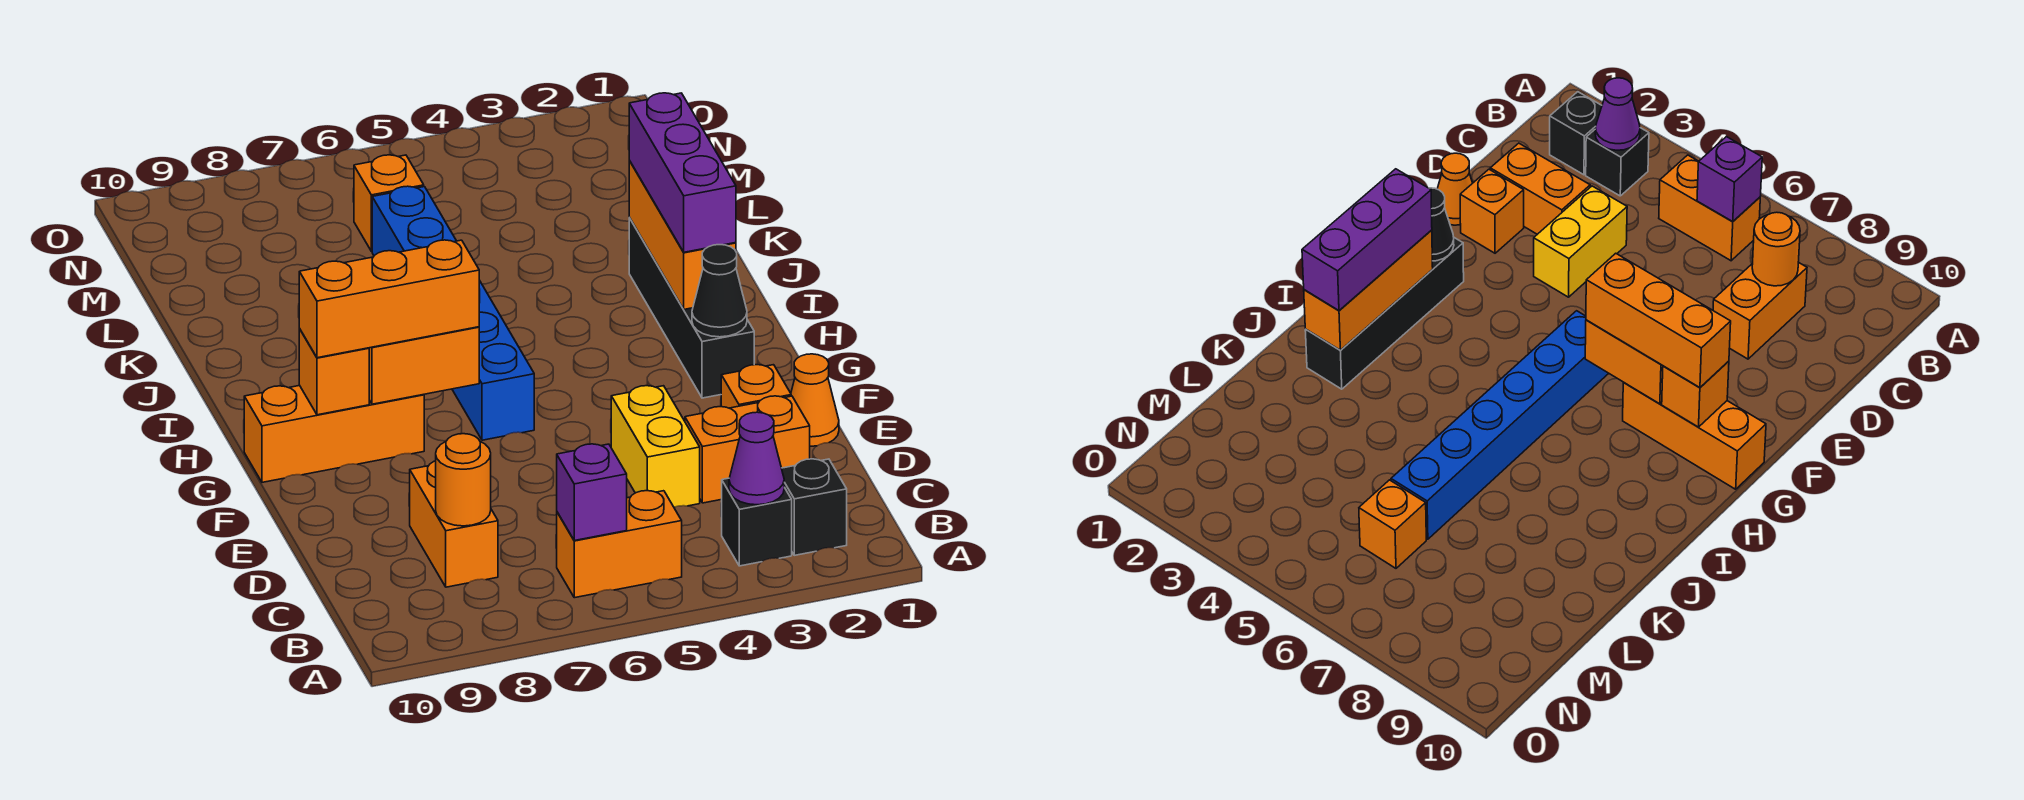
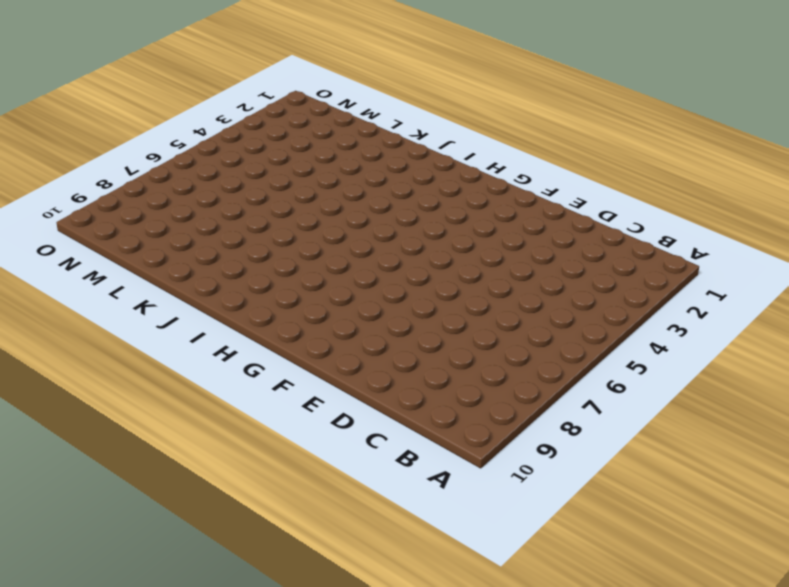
none -> black brick B2 level 1
none -> black brick B3 level 1
none -> orange brick B5:B6 level 1

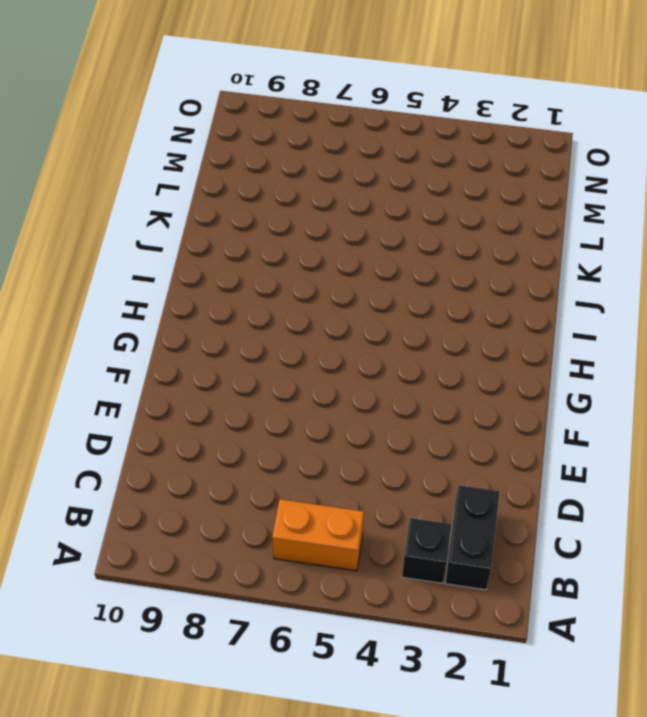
black brick B2:C2 level 1 -> black brick B2 level 1
none -> orange brick C8:D8 level 1
none -> orange brick D2:D3 level 1
none -> yellow brick D4:E4 level 1

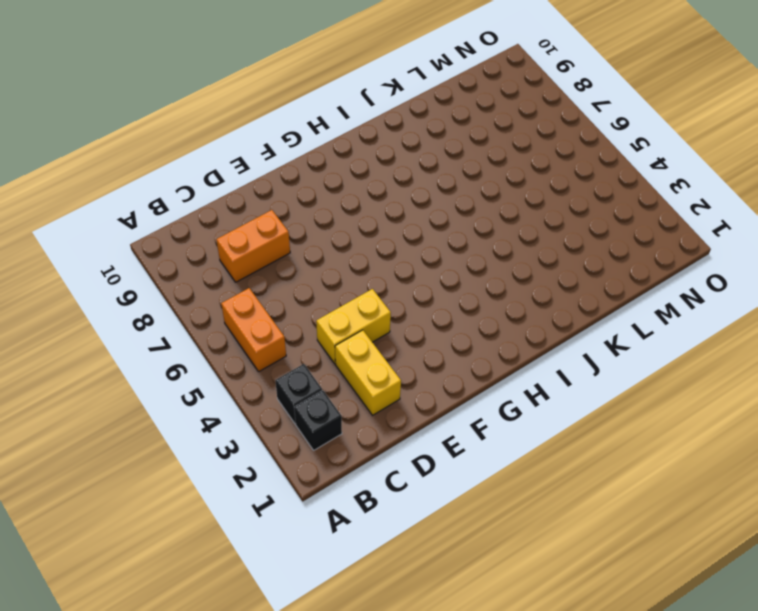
yellow brick D2:D3 level 1 -> orange brick D2:D3 level 1
none -> orange cone E1 level 1
none -> orange brick E2 level 1
none -> black brick G2:J2 level 1

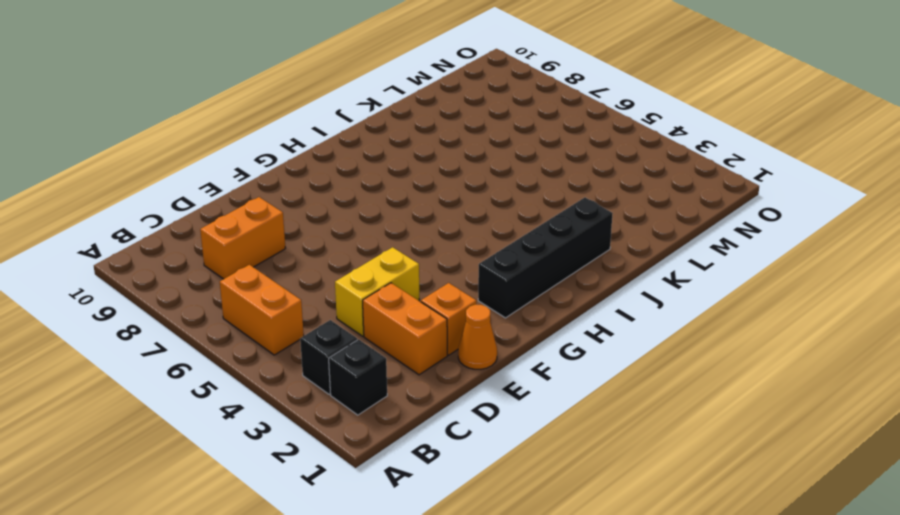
none -> blue brick G6:L6 level 1
none -> orange brick G8:G10 level 1
none -> orange brick M6 level 1

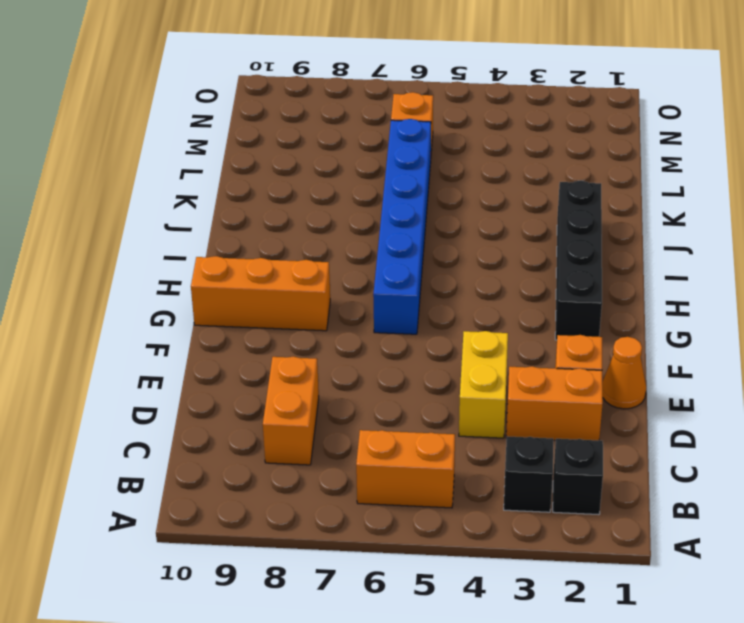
none -> purple cone B3 level 2
none -> purple brick B6 level 2
none -> orange round brick C8 level 2

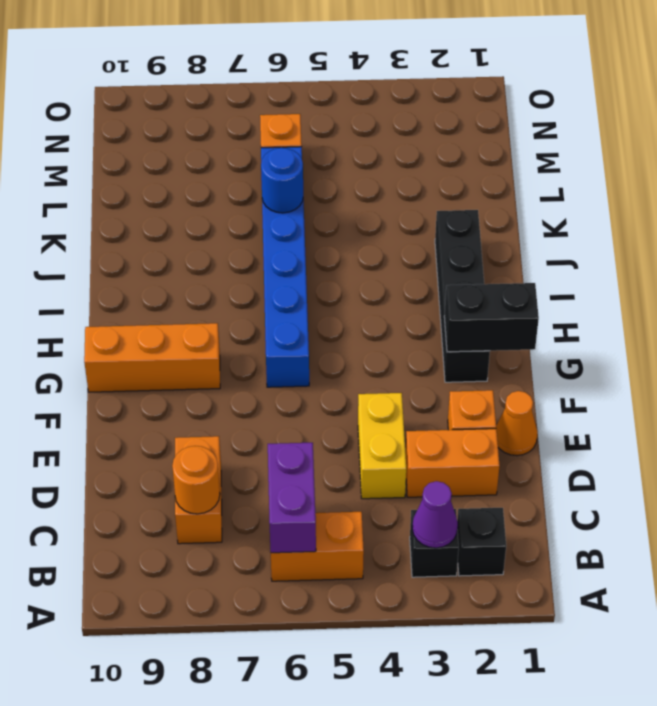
purple brick B6:C6 level 2 -> purple brick B6 level 2
black brick G1:G2 level 2 -> black cone G2 level 2
blue round brick K6 level 2 -> none
none -> orange brick G7:G8 level 2
none -> orange brick G9 level 2
none -> orange brick H2:J2 level 2

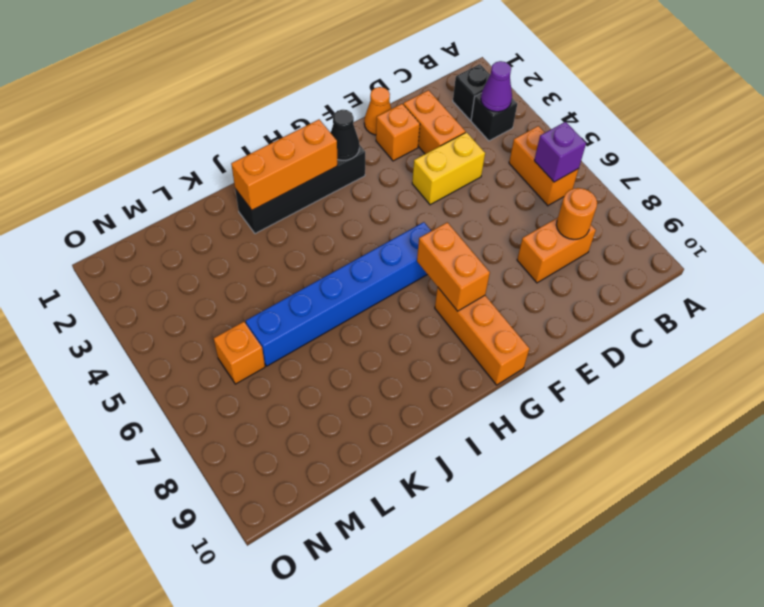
none -> orange brick G9 level 2
none -> orange brick G7:G9 level 3
none -> purple brick H2:J2 level 3

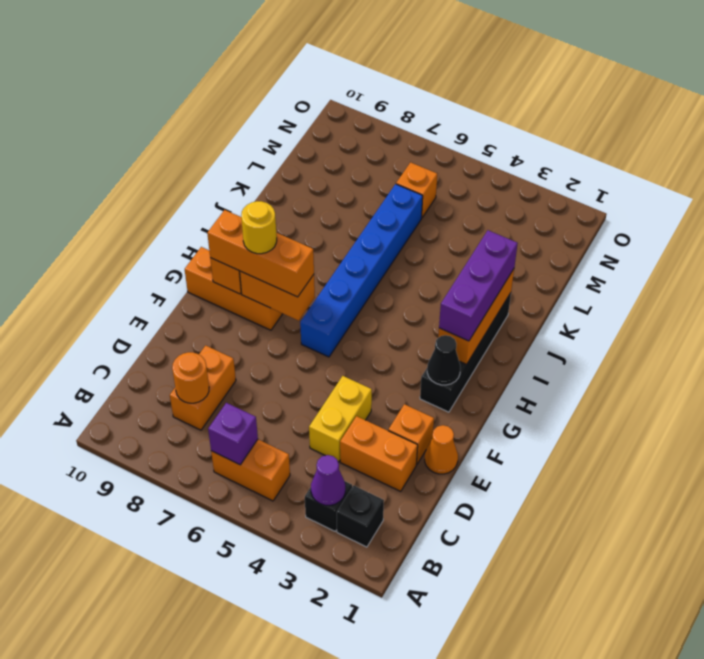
yellow round brick G8 level 4 -> none

